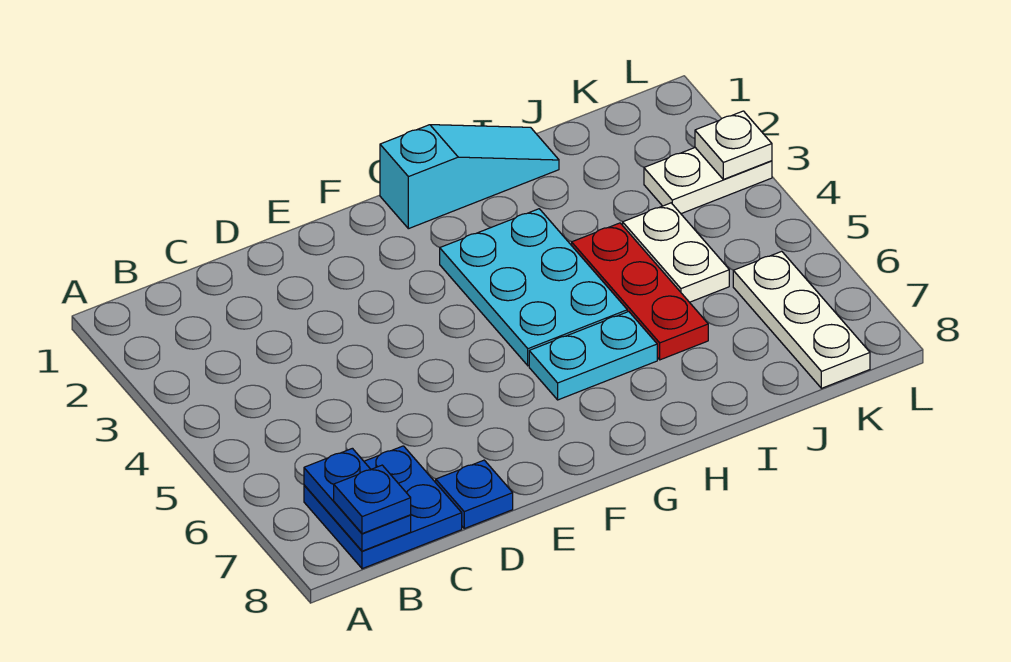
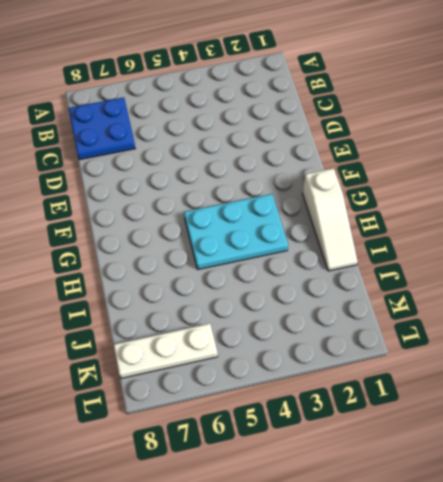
white slope G1:I1 level 1 top G -> cyan slope G1:I1 level 1 top G
none -> blue plate D8 level 1
none -> cyan plate G6:H6 level 1
none -> red plate I4:I6 level 1

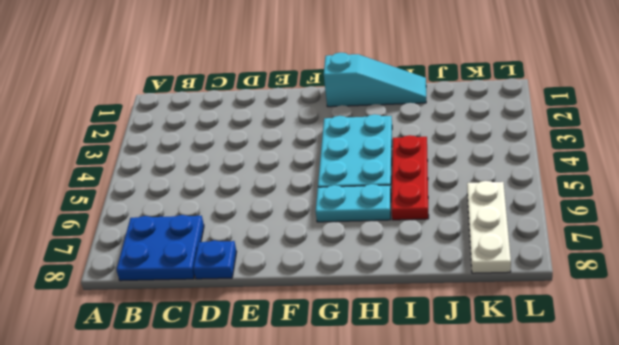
none -> white plate J4:J5 level 1
none -> white plate K3:L3 level 1
none -> blue plate B7:B8 level 2

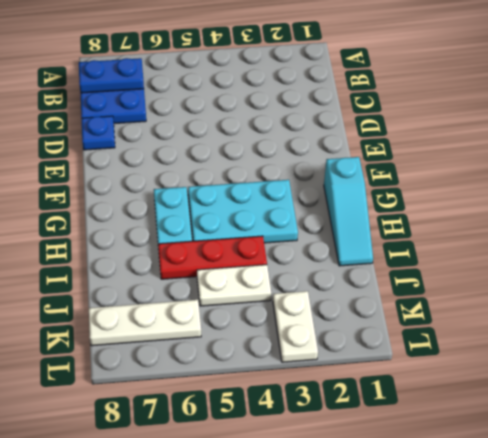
none -> white plate L3 level 2
none -> blue plate B8 level 3

